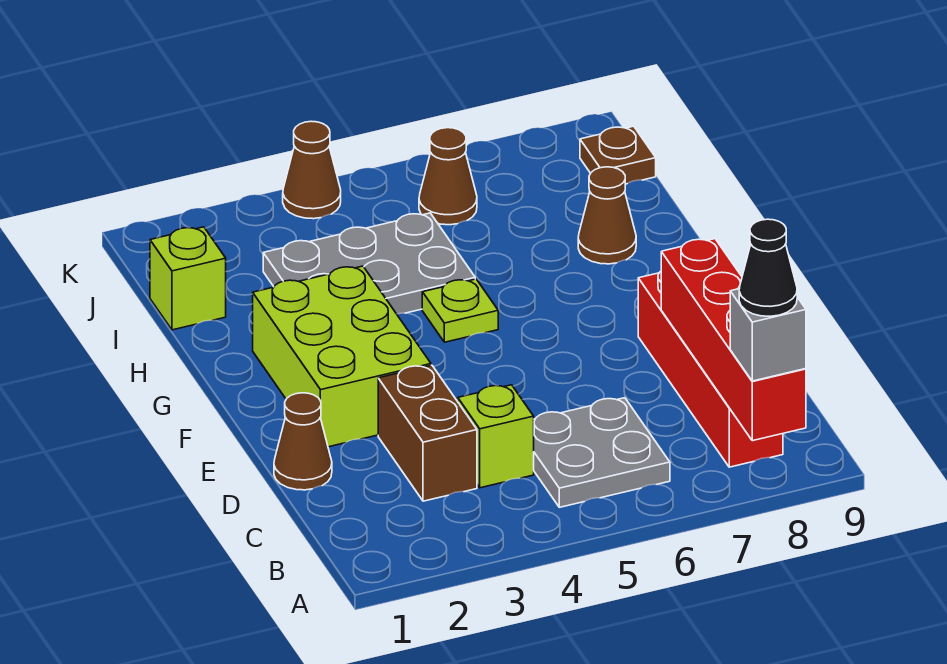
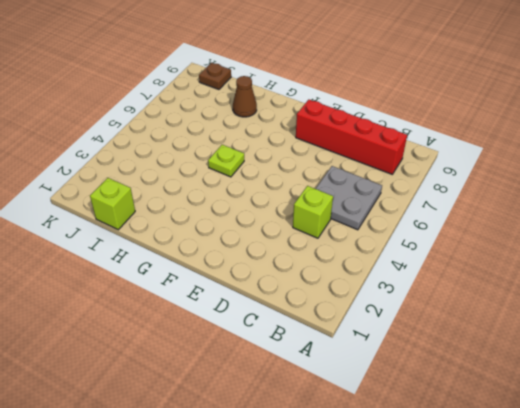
none -> brown brick C3:D3 level 1
none -> brown cone D1 level 1
none -> lime brick E2:G3 level 1

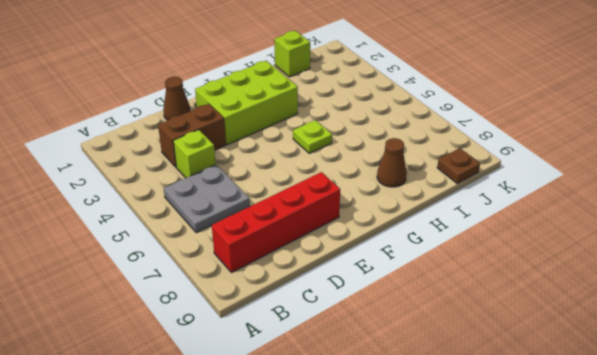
none -> grey plate H3:I5 level 1
none -> brown cone J6 level 1
none -> brown cone K4 level 1

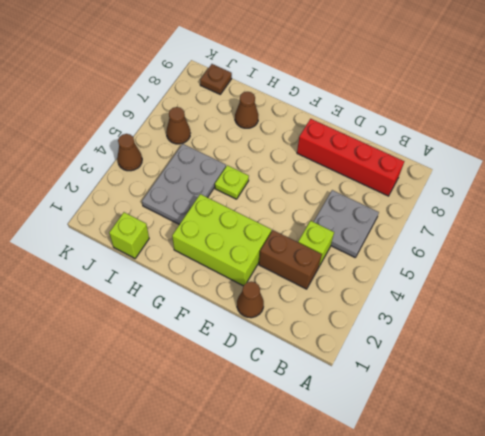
none -> red brick A8:D8 level 2
none -> grey brick A8 level 3
none -> black cone A8 level 4

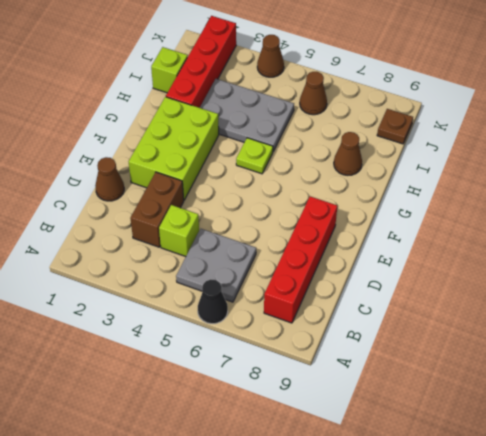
black cone A6 level 1 -> black cone A8 level 4
red brick H2:K2 level 1 -> red brick A8:D8 level 2
none -> grey brick A8 level 3

